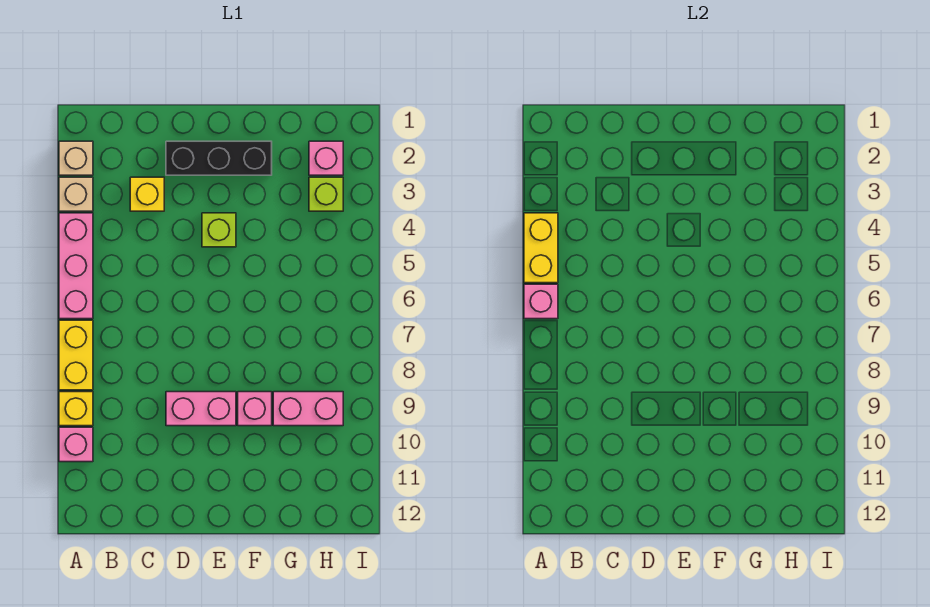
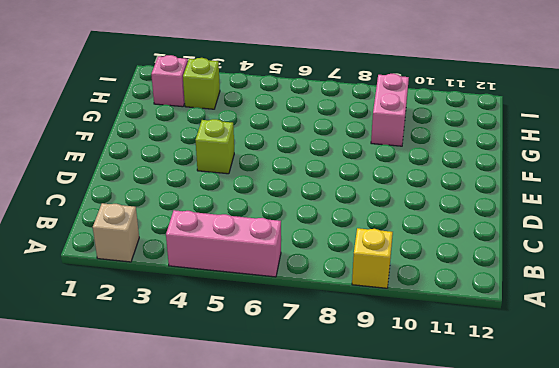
none -> tan brick A3 level 1
none -> yellow brick A7:A8 level 1
none -> pink brick A10 level 1

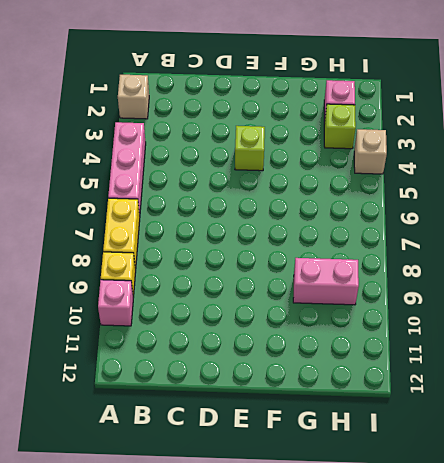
tan brick I4 level 1 -> tan brick A3 level 1
none -> yellow brick C3 level 1
none -> black brick D2:F2 level 1
none -> pink brick D9:E9 level 1

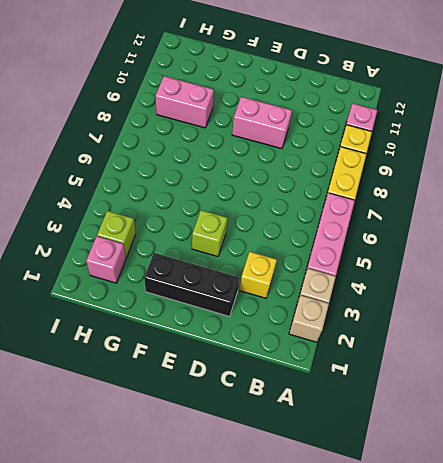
none -> pink brick F9 level 1
none -> yellow brick A4:A5 level 2
none -> pink brick A6 level 2

